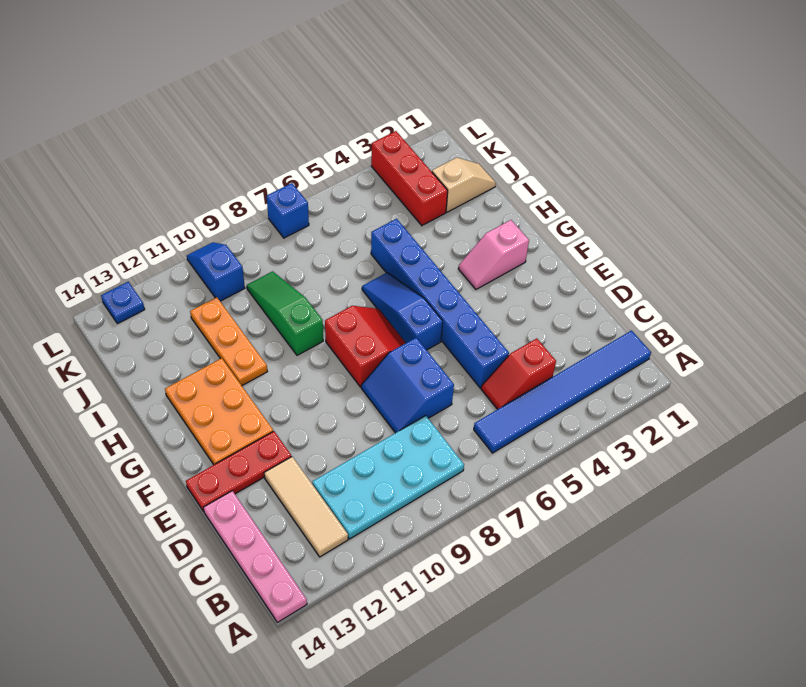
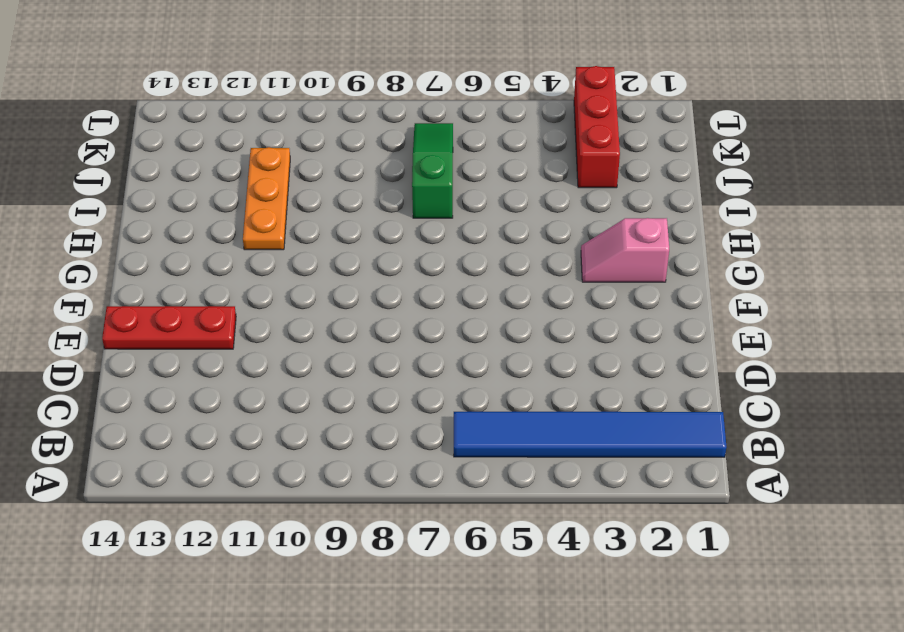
green slope I7:K7 level 1 top I -> green slope H9:J9 level 1 top H
none -> pink plate A14:D14 level 1
none -> cyan plate B8:C11 level 1
none -> tan tile B12:D12 level 1

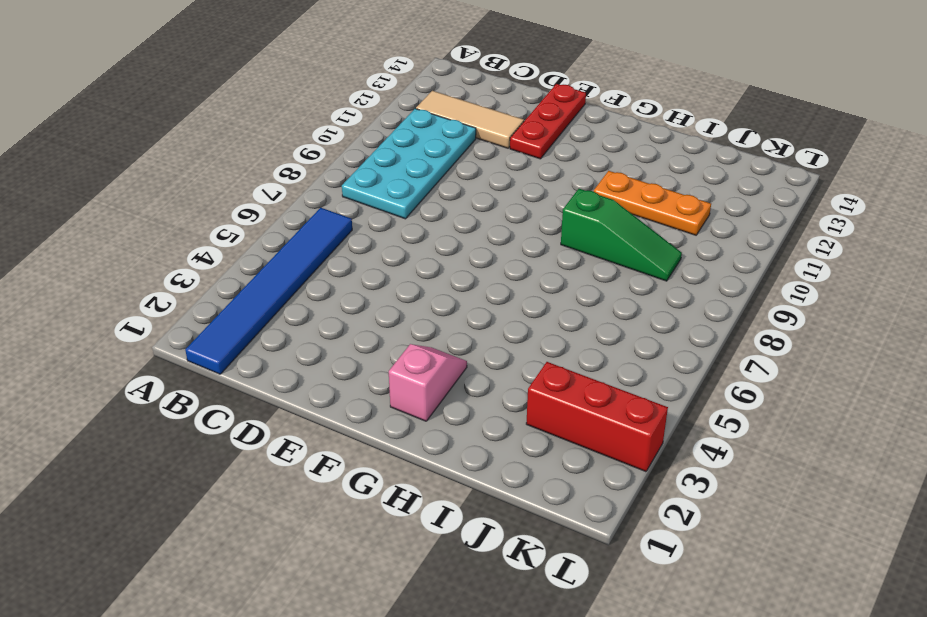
none -> pink plate A14:D14 level 1
none -> red slope C4:C5 level 1 top 4
none -> blue brick D5:I5 level 1

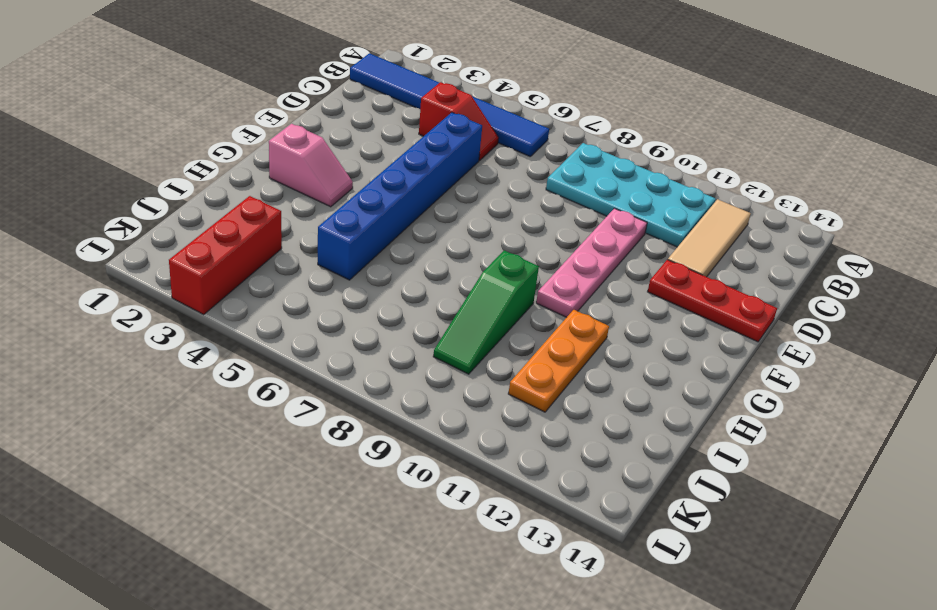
pink plate D10:G10 level 1 -> pink plate A14:D14 level 1
none -> blue slope D7:E8 level 1 top 7
none -> blue slope F6:H6 level 1 top F
none -> red slope F7:G8 level 1 top 8

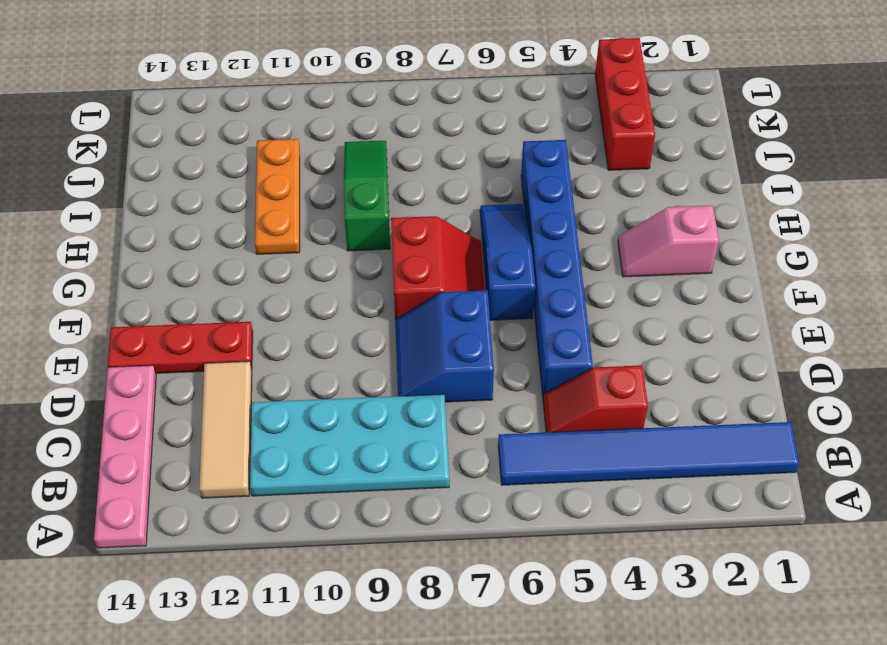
none -> orange plate F12:H13 level 1
none -> tan slope J1:J2 level 1 top 2
none -> blue slope K10:L10 level 1 top K

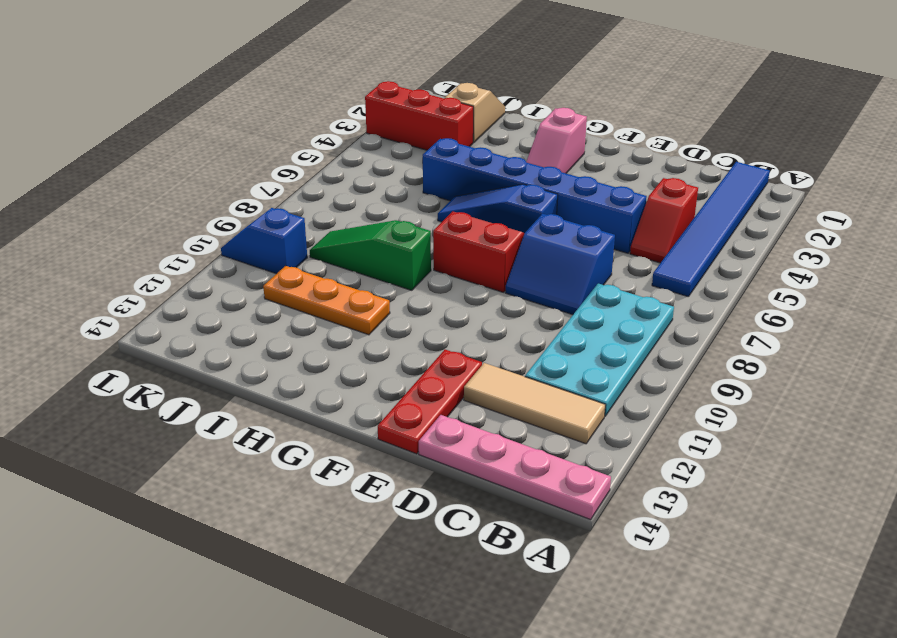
none -> orange plate F12:H13 level 1
none -> blue brick L7 level 1
none -> blue plate L13 level 1

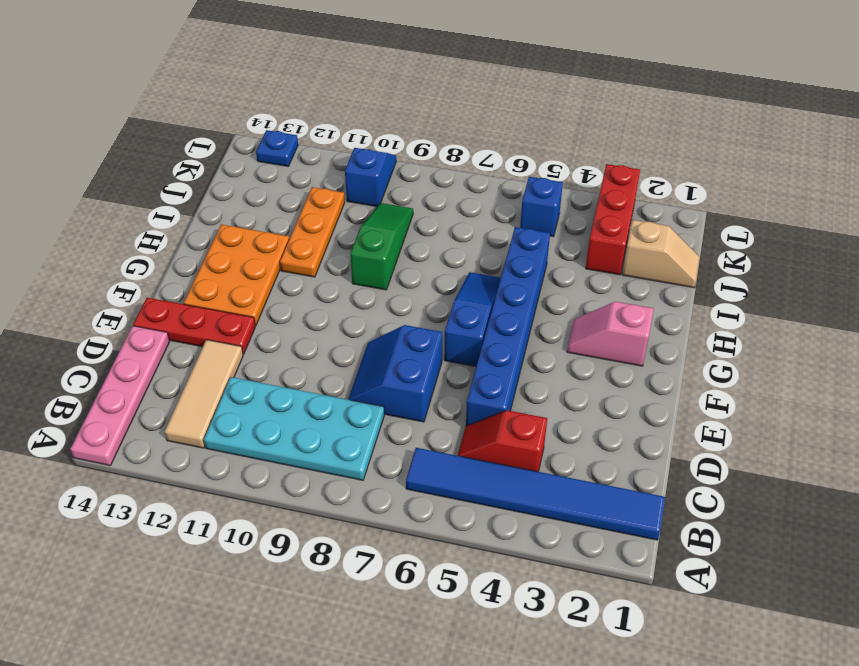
blue brick K5 level 1 -> blue brick L7 level 1
none -> red slope F7:G8 level 1 top 8

